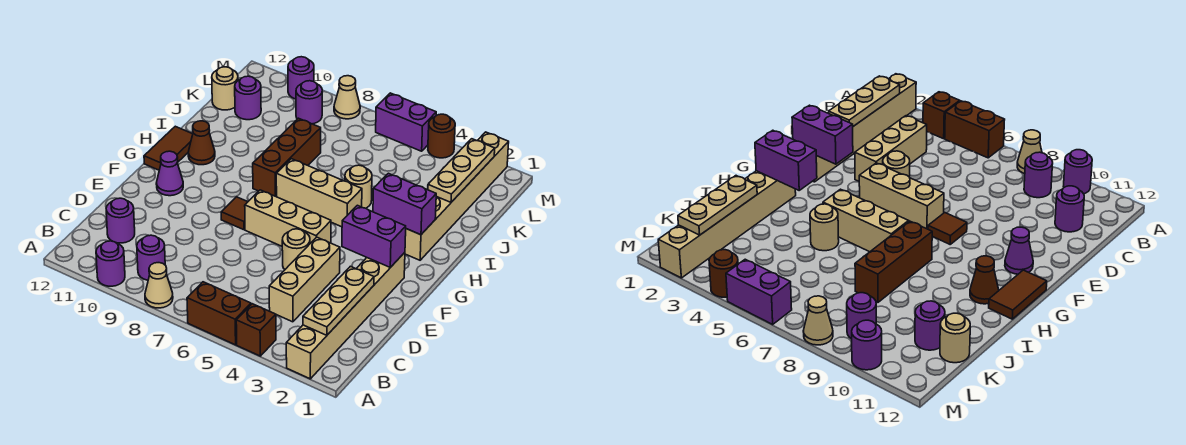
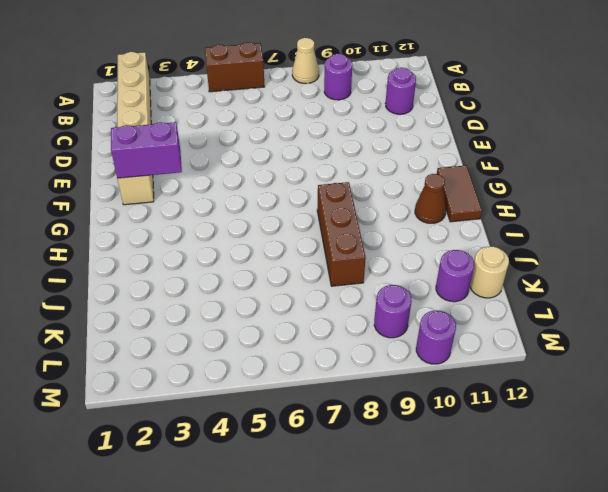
none -> brown brick A4 level 1
none -> purple round brick A10 level 1
none -> tan brick C4:E4 level 1

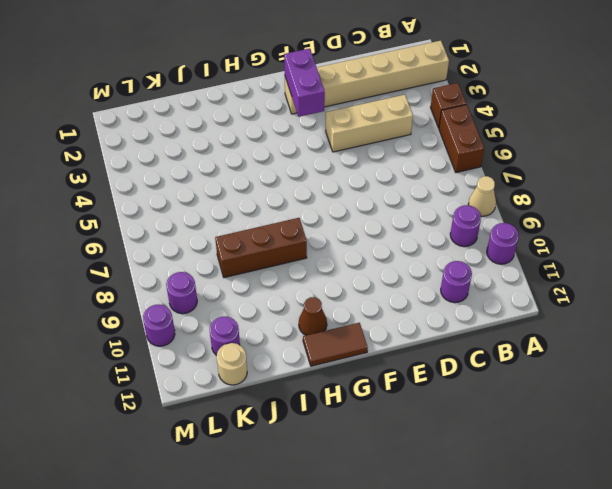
none -> tan round brick E5 level 1
none -> tan brick F5:F7 level 1
none -> brown tile F8 level 1

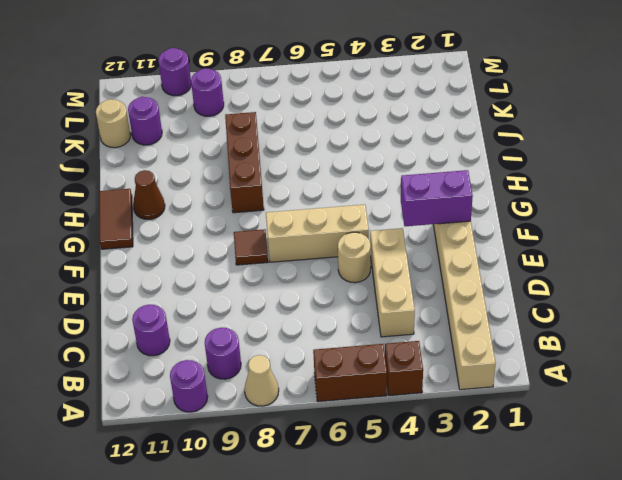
none -> purple cone F11 level 1
none -> tan brick H2:M2 level 1
none -> tan brick H5:H7 level 1

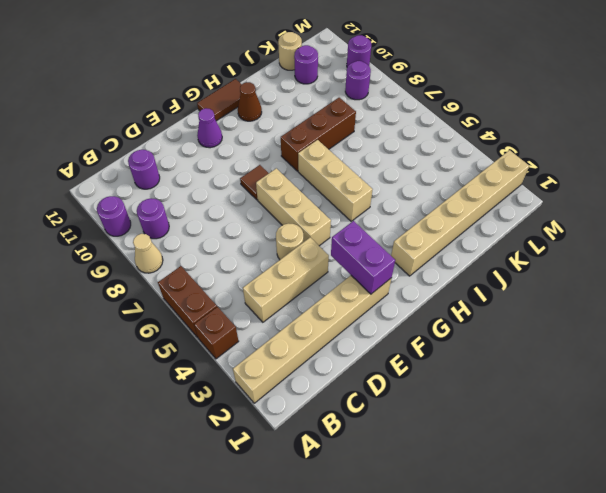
none -> tan round brick I5 level 1
none -> brown round brick M4 level 1
none -> purple brick M5:M6 level 1

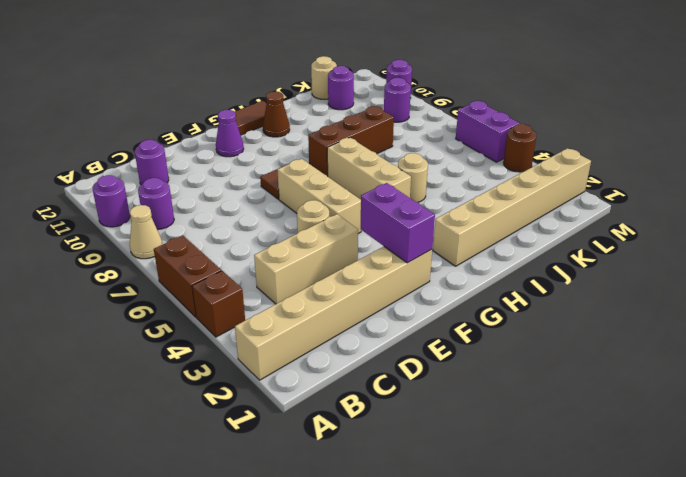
none -> tan cone M8 level 1
none -> tan plate B2:D2 level 2
none -> purple brick H2:H3 level 2

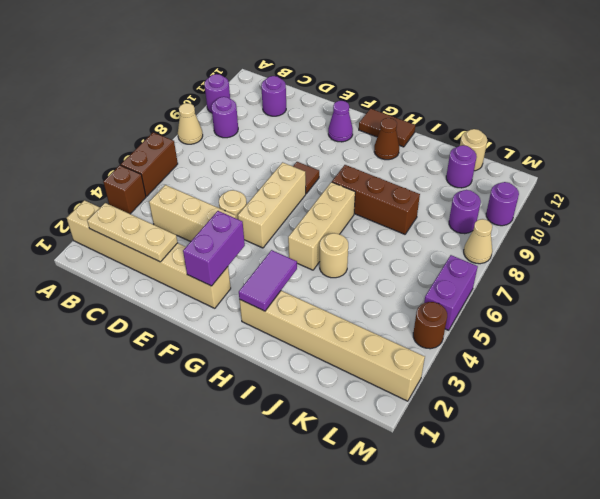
purple tile H2:H3 level 2 -> purple brick H2:H3 level 2
none -> tan plate J2:L2 level 2

